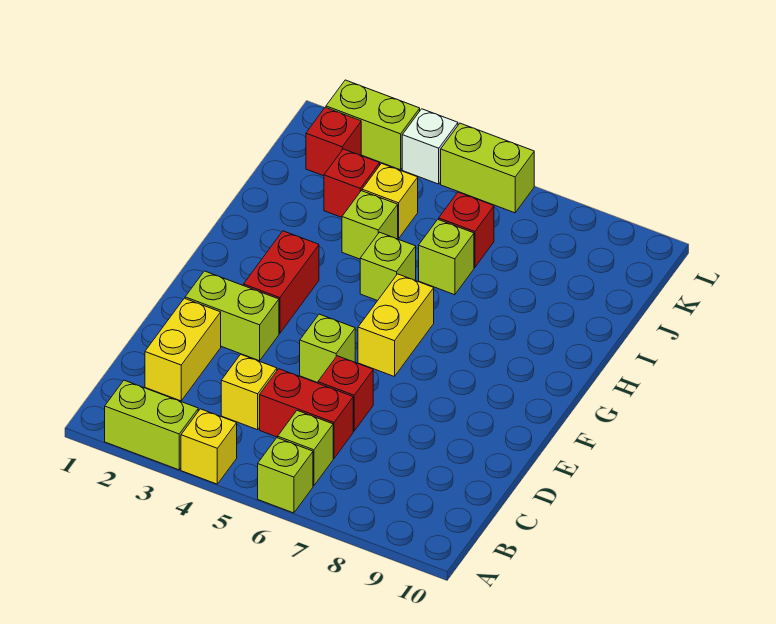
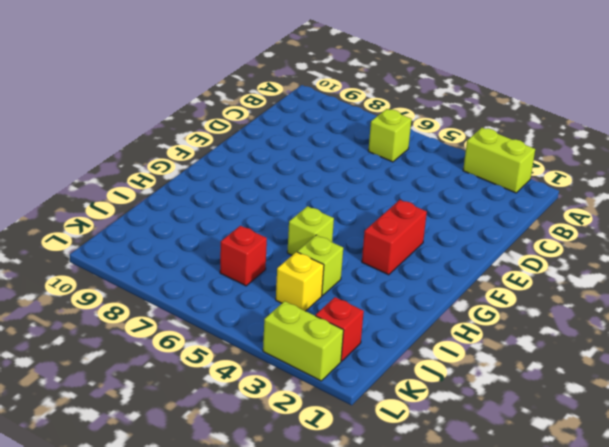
none -> yellow brick A4 level 1
none -> lime brick A6 level 1
none -> yellow brick C2:D2 level 1

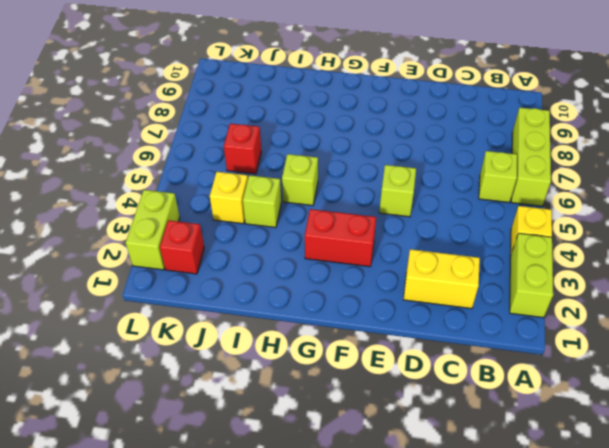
lime brick A6:A8 level 1 -> lime brick A6 level 1
none -> yellow brick C4 level 1
none -> red brick C5:C6 level 1
none -> red brick D6 level 1

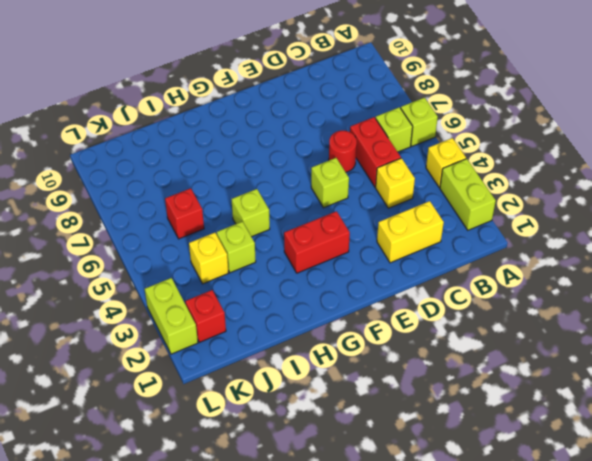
red round brick D6 level 1 -> red brick D6 level 1
none -> lime brick E2:E3 level 1
none -> yellow brick F6:G6 level 1
none -> lime brick I6 level 1

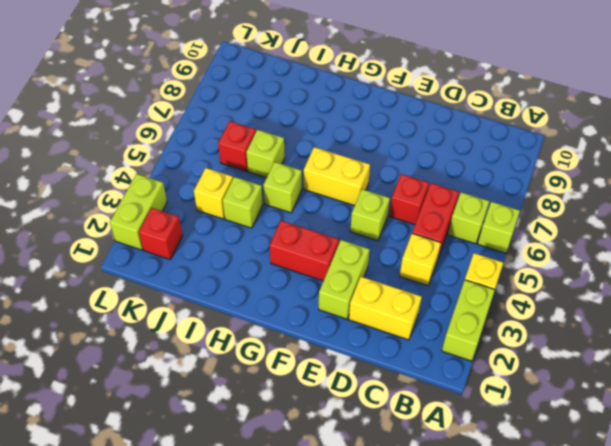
none -> red brick J3 level 1
none -> white brick L4 level 1
none -> lime brick L5:L6 level 1

